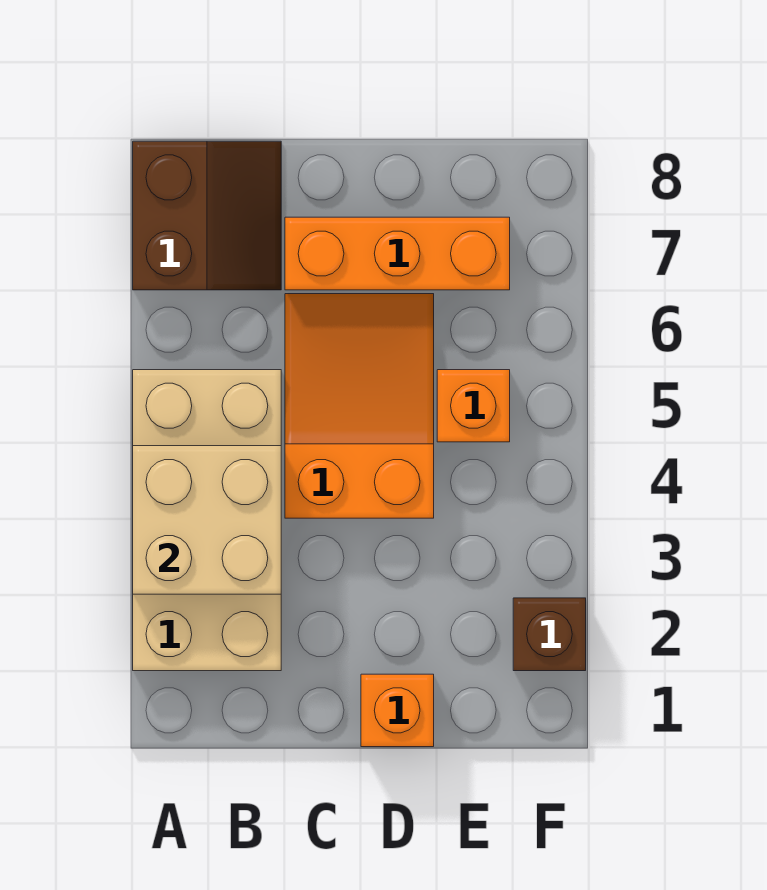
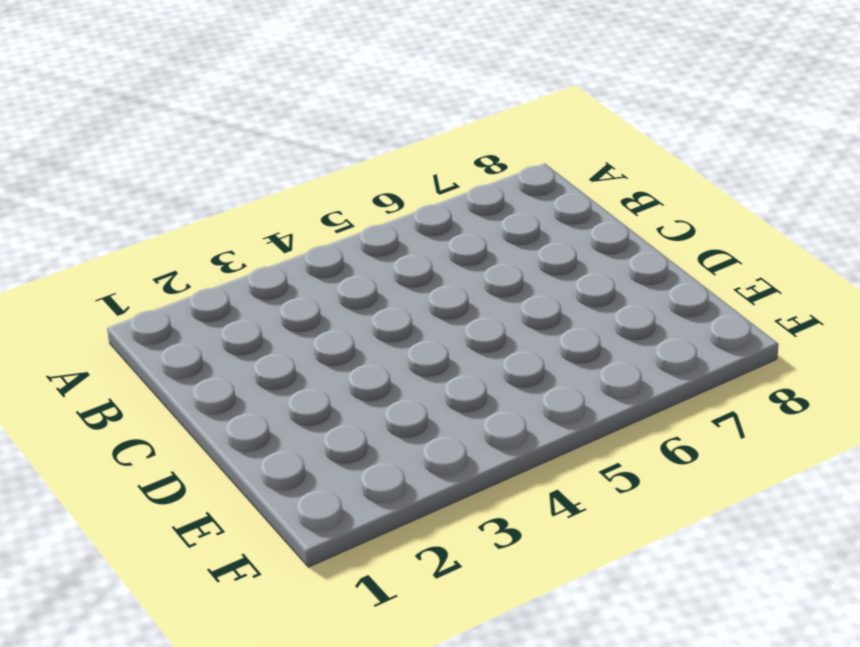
none -> tan brick A2:B5 level 1
none -> brown slope A7:B8 level 1 top A

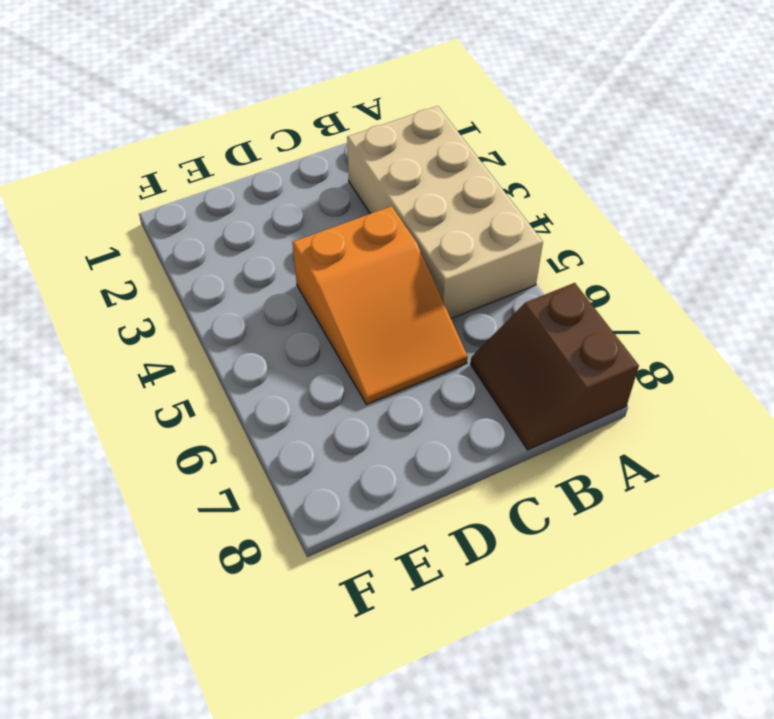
none -> orange brick C7:E7 level 1
none -> orange brick D1 level 1

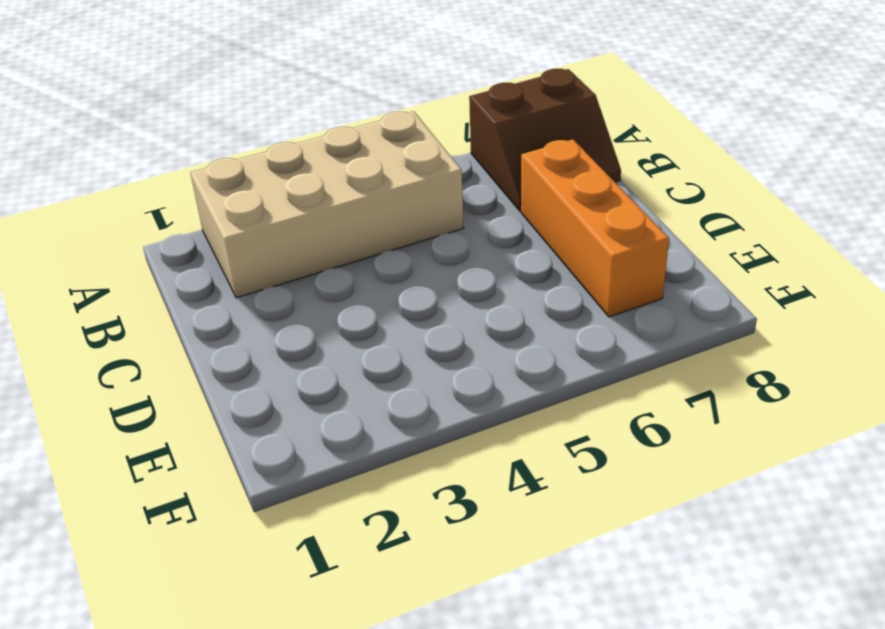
none -> orange slope C4:D6 level 1 top 4
none -> orange brick D1 level 1

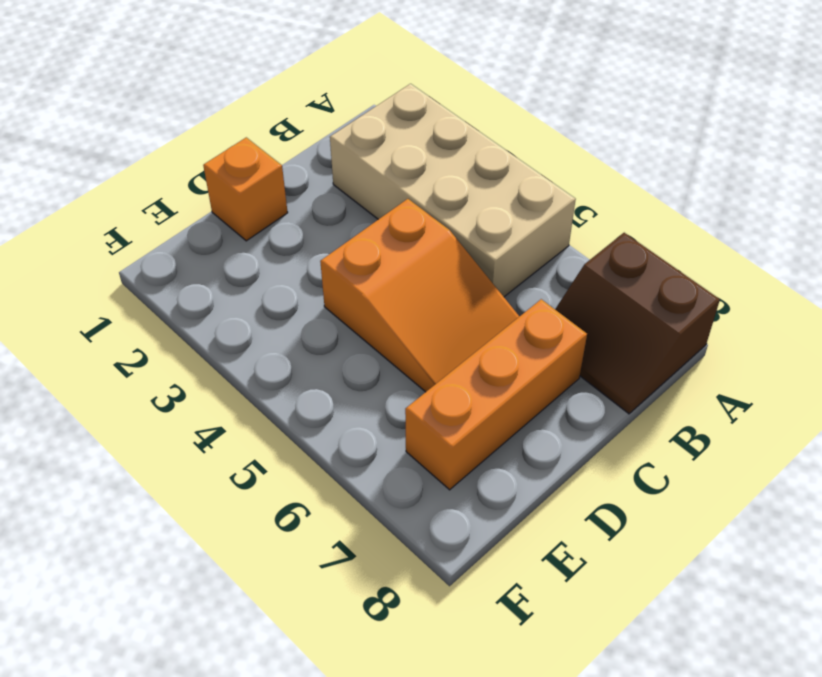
none -> orange brick E5 level 1
none -> brown brick F2 level 1

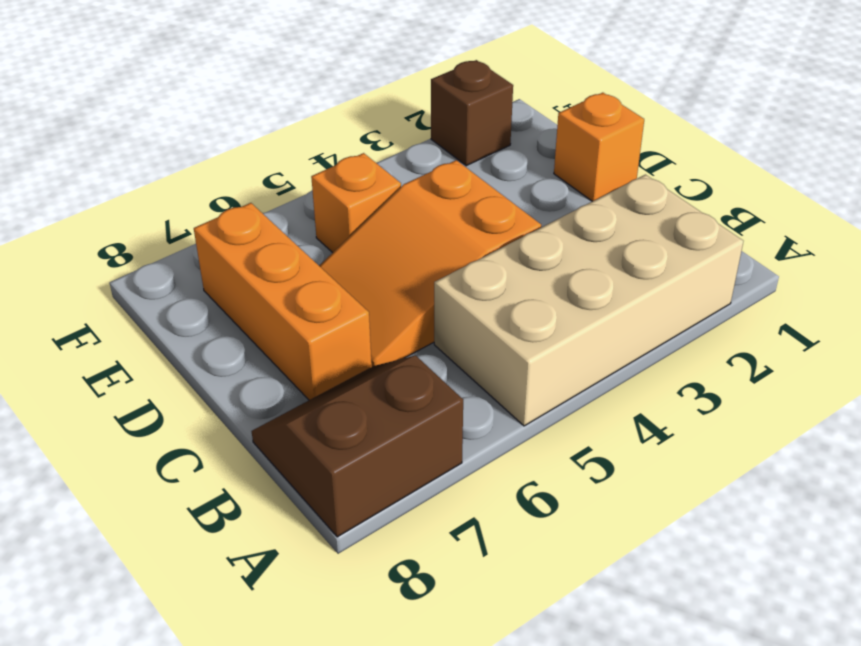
none -> tan brick A3:B4 level 2

